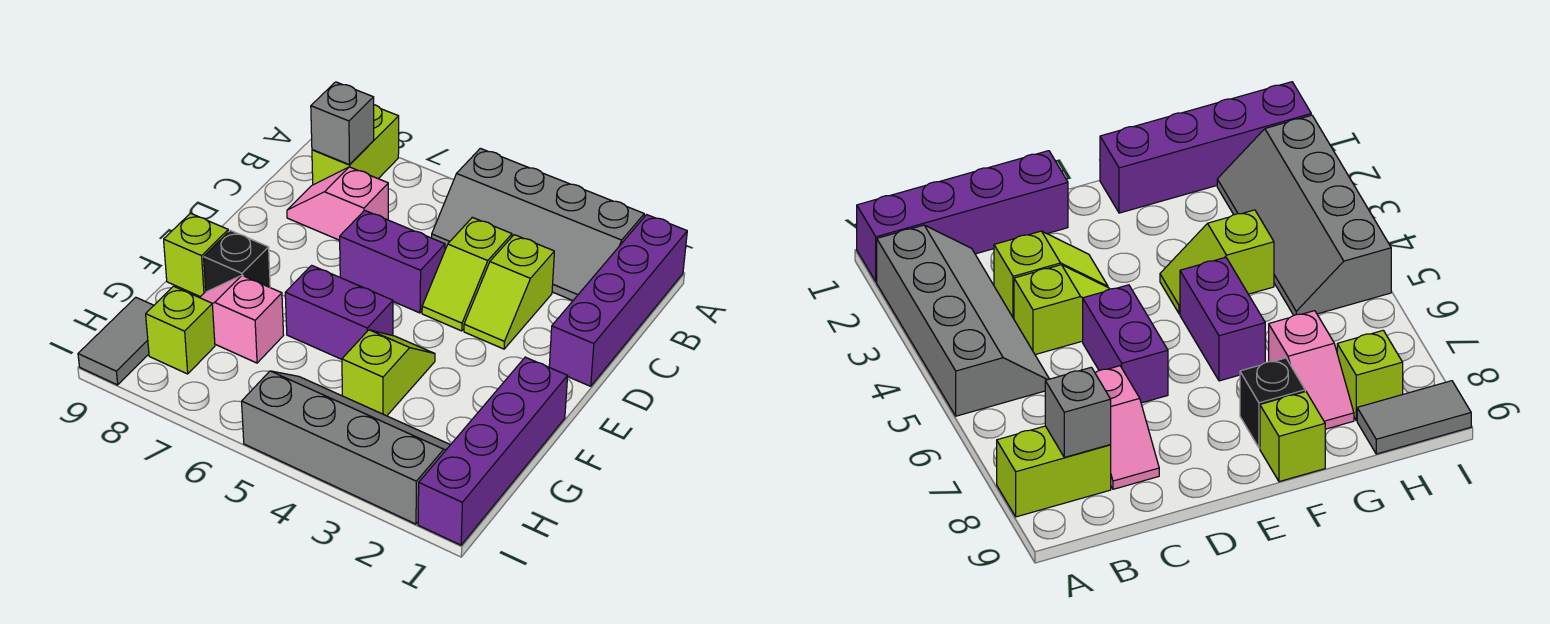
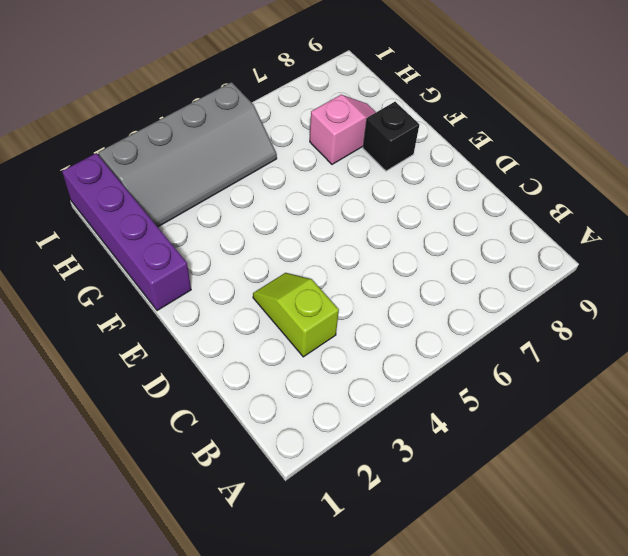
none -> purple brick A1:D1 level 1
none -> grey slope A2:B5 level 1 top A
none -> lime brick A8:B8 level 1

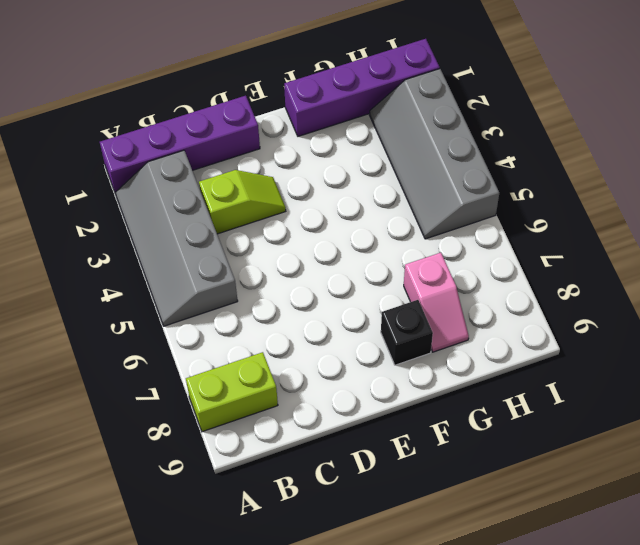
grey slope A2:B5 level 1 top B -> grey slope A2:B5 level 1 top A
none -> lime slope C4:D4 level 1 top C
none -> pink slope C7:C8 level 1 top 7
none -> purple brick D5:D6 level 1

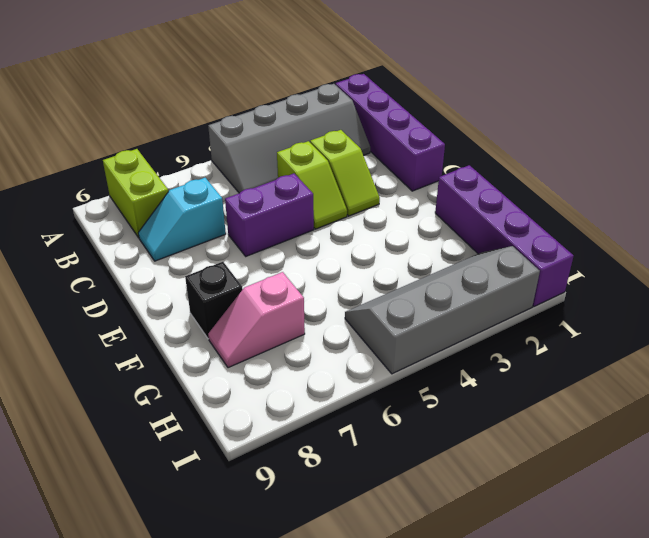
cyan slope C7:C8 level 1 top 7 -> pink slope C7:C8 level 1 top 7
none -> lime slope F4:G4 level 1 top G
none -> purple brick F5:F6 level 1
none -> lime brick F9 level 1

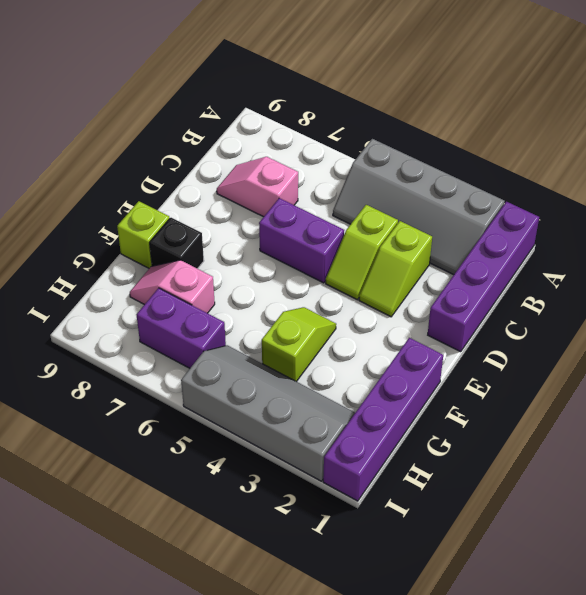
purple brick H6:H7 level 1 -> purple brick F5:F6 level 1
none -> lime brick A8:B8 level 1
none -> lime brick H8 level 1
none -> grey tile H9:I9 level 1

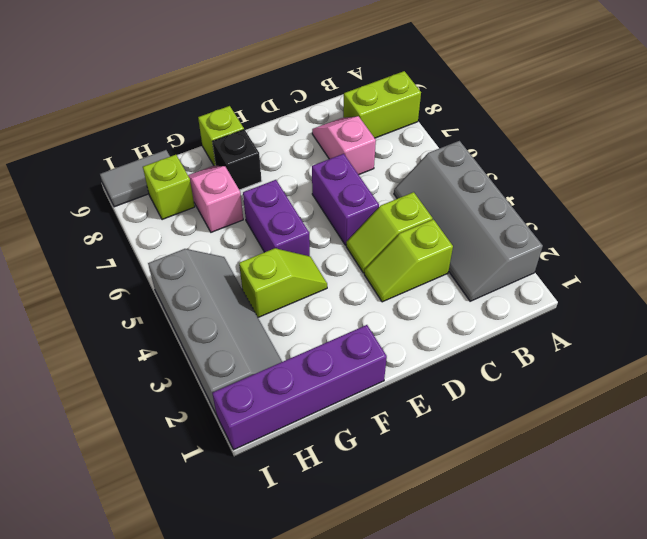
none -> purple brick A1:D1 level 1
none -> grey brick B8 level 2

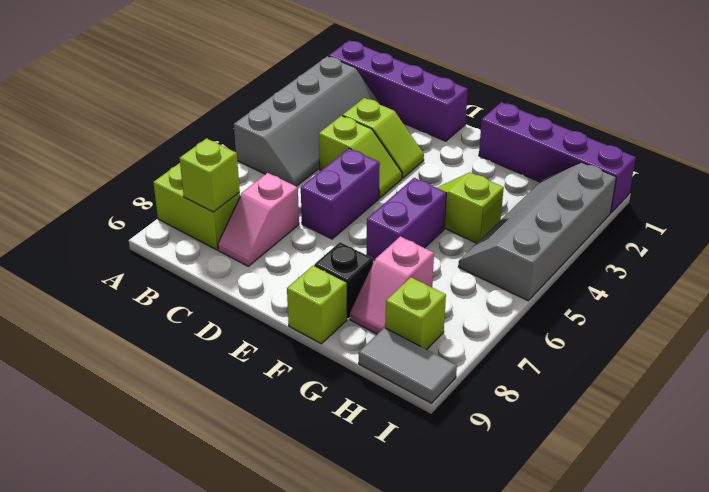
lime brick B8 level 2 -> grey brick B8 level 2

